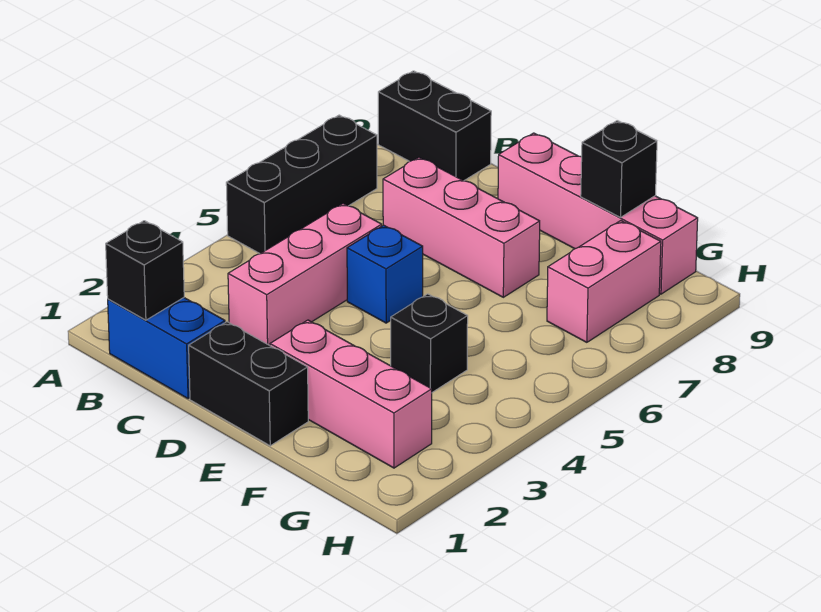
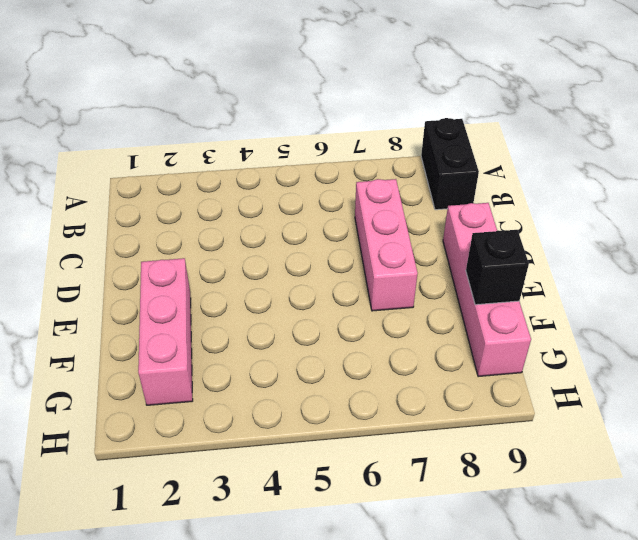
none -> black brick A5:A7 level 1
none -> blue brick B1:C1 level 1
none -> pink brick C3:C5 level 1

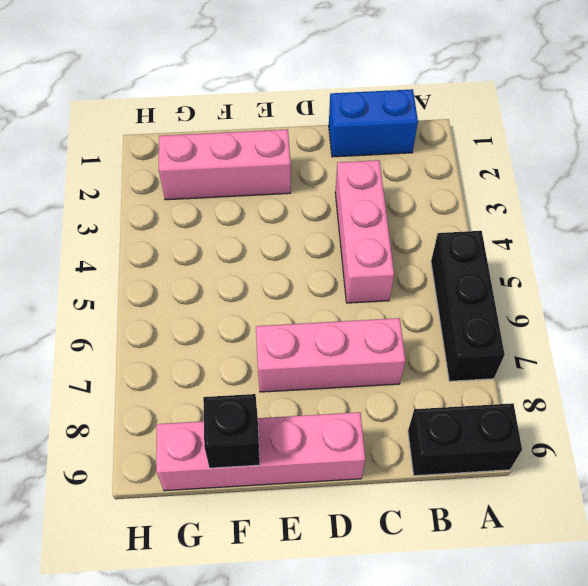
none -> black brick D1:E1 level 1
none -> blue brick D5 level 1
none -> black brick F4 level 1

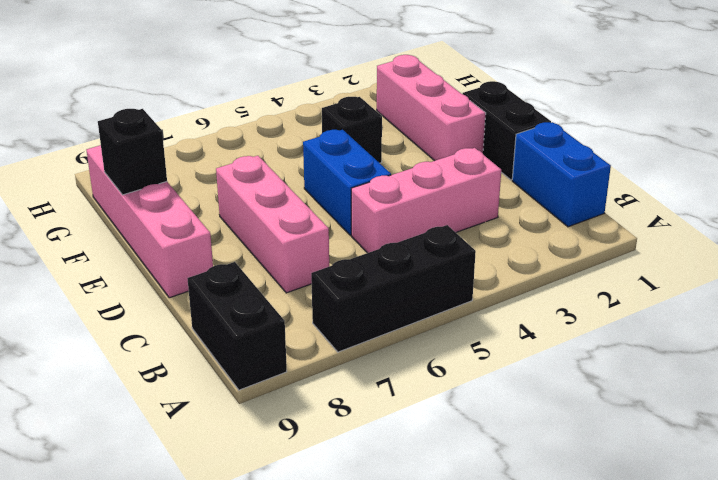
blue brick D5:E5 level 1 -> blue brick D5 level 1
none -> pink brick G7:G8 level 1
none -> black brick B1 level 2

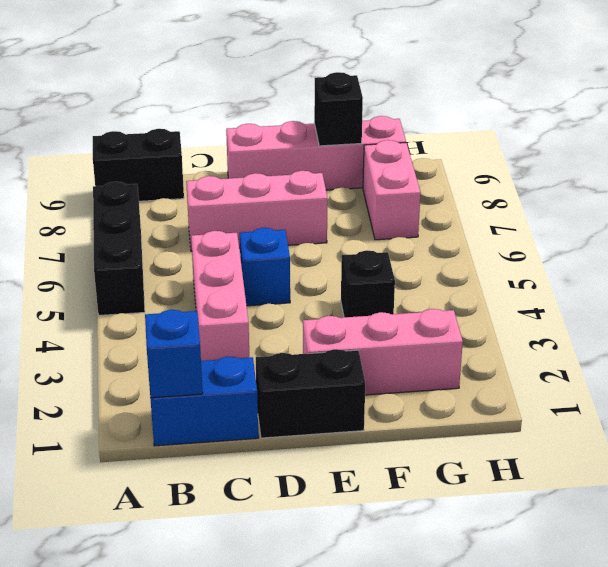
blue brick B1 level 2 -> black brick B1 level 2

